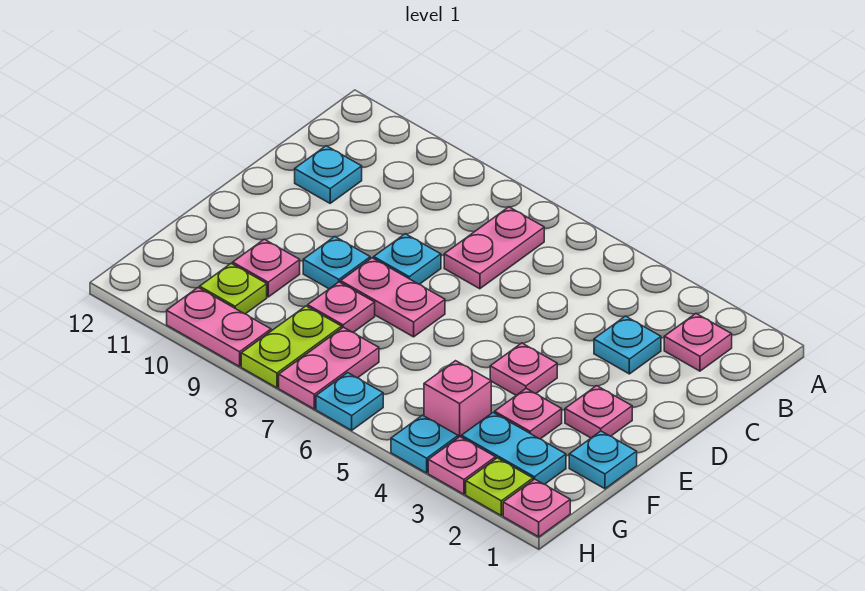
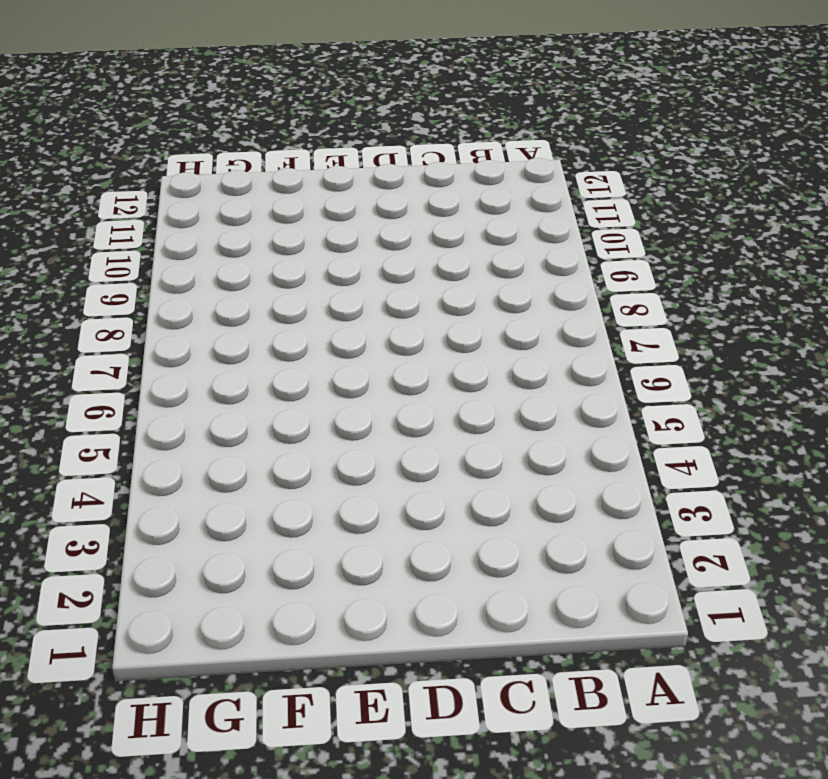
none -> pink plate B2 level 1
none -> pink plate B7:C7 level 1
none -> cyan plate C3 level 1

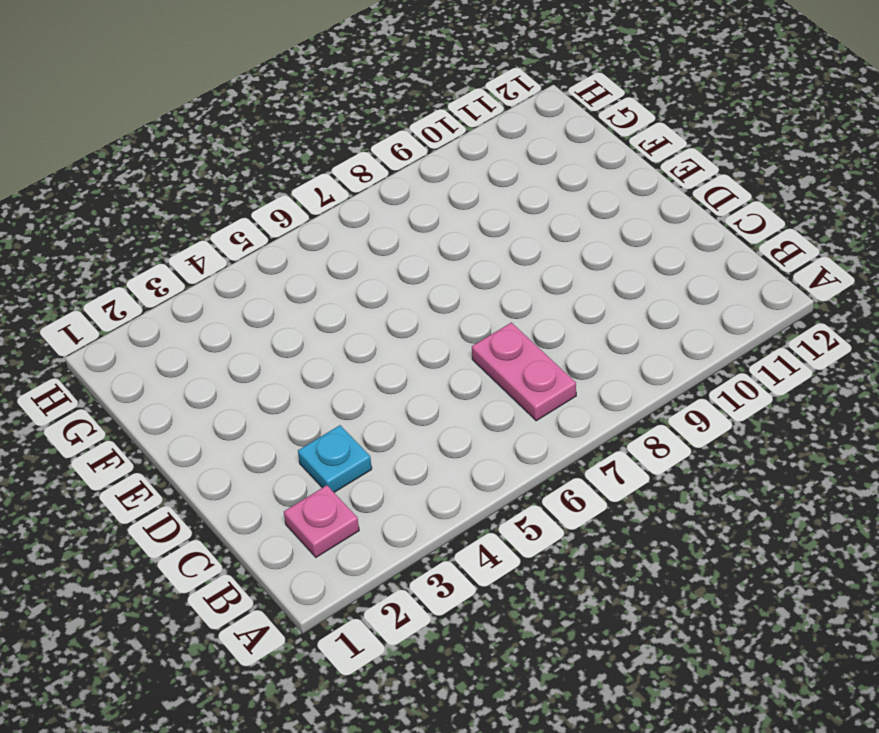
none -> cyan plate C11 level 1
none -> cyan plate D8 level 1
none -> pink plate E2 level 1

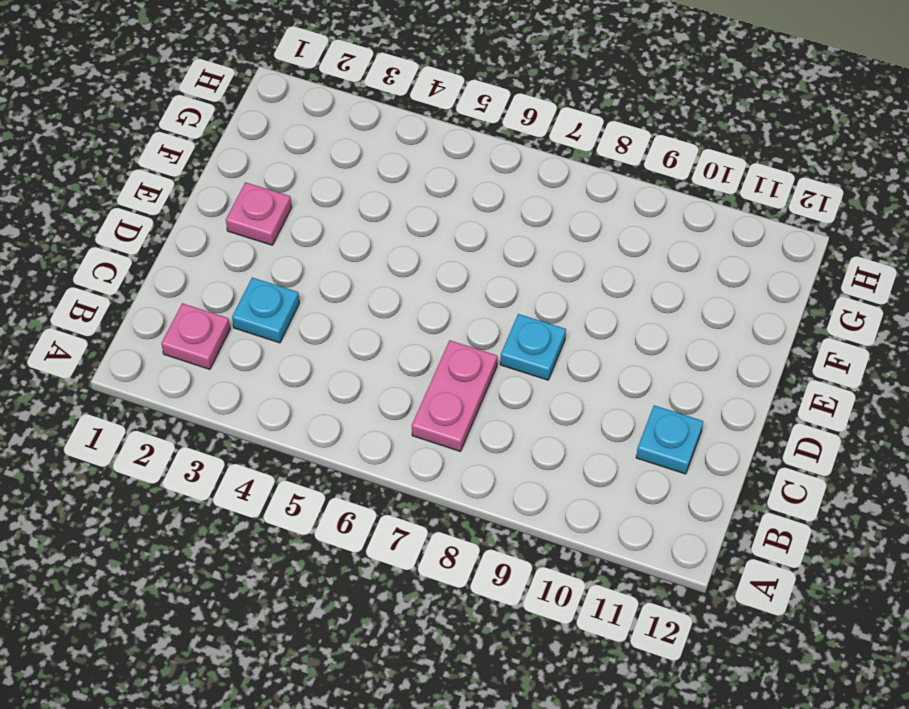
none -> pink plate E4 level 1
none -> pink plate E7:E8 level 1
none -> cyan plate E9 level 1

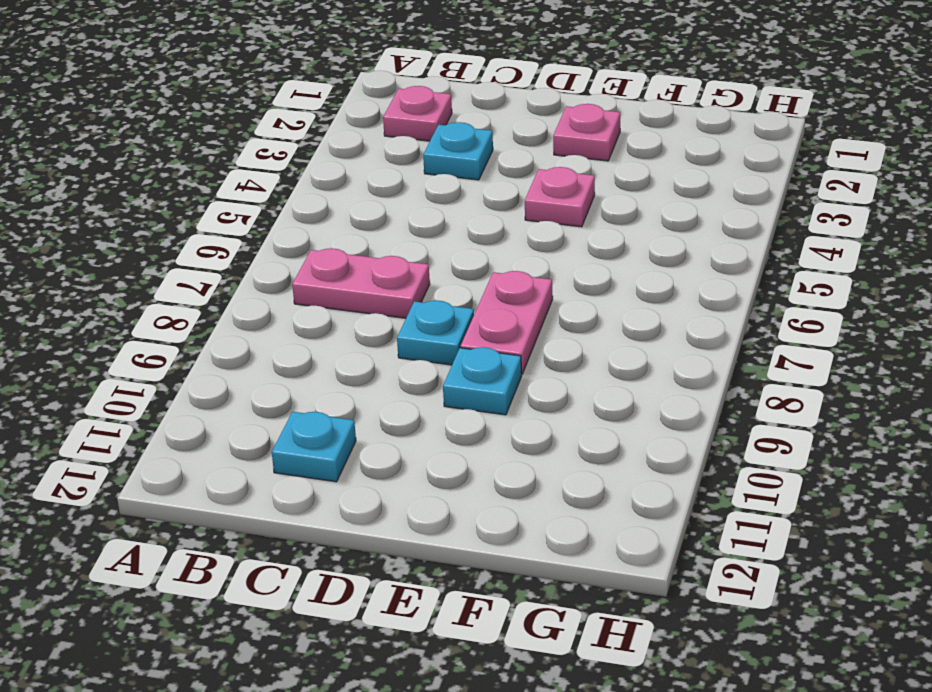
none -> cyan plate F1 level 1
none -> pink plate F3 level 1
none -> pink plate F8 level 1

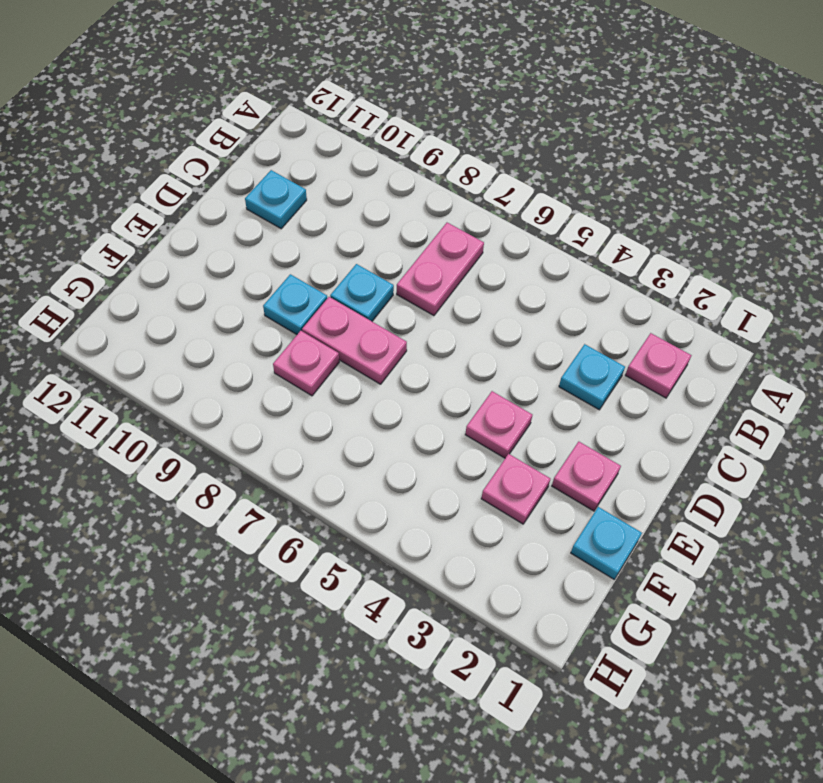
none -> pink plate F10 level 1
none -> cyan plate G2:G3 level 1
none -> pink brick G4 level 1

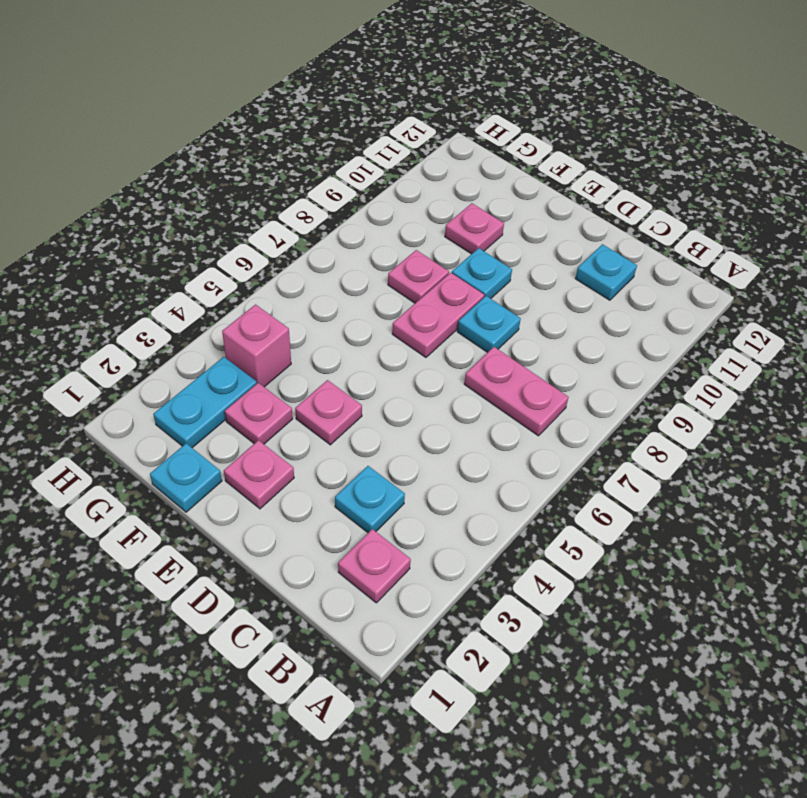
none -> pink plate G7:H7 level 1
none -> lime plate G8:H8 level 1
none -> lime plate G10 level 1

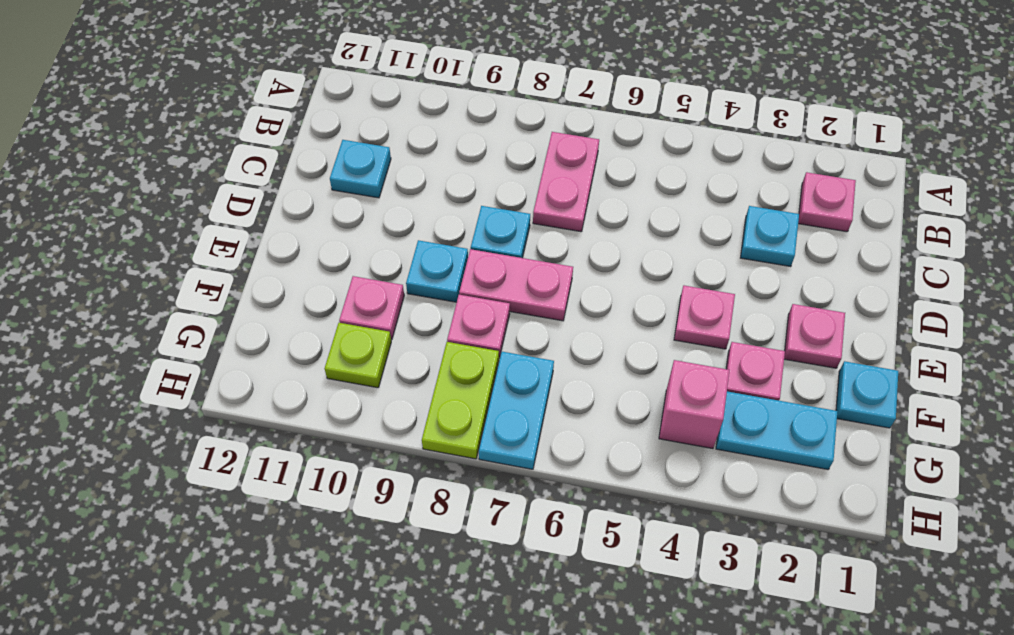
cyan plate G7:H7 level 1 -> pink plate G7:H7 level 1
none -> pink plate H1 level 1
none -> lime plate H2 level 1
none -> pink plate H3 level 1

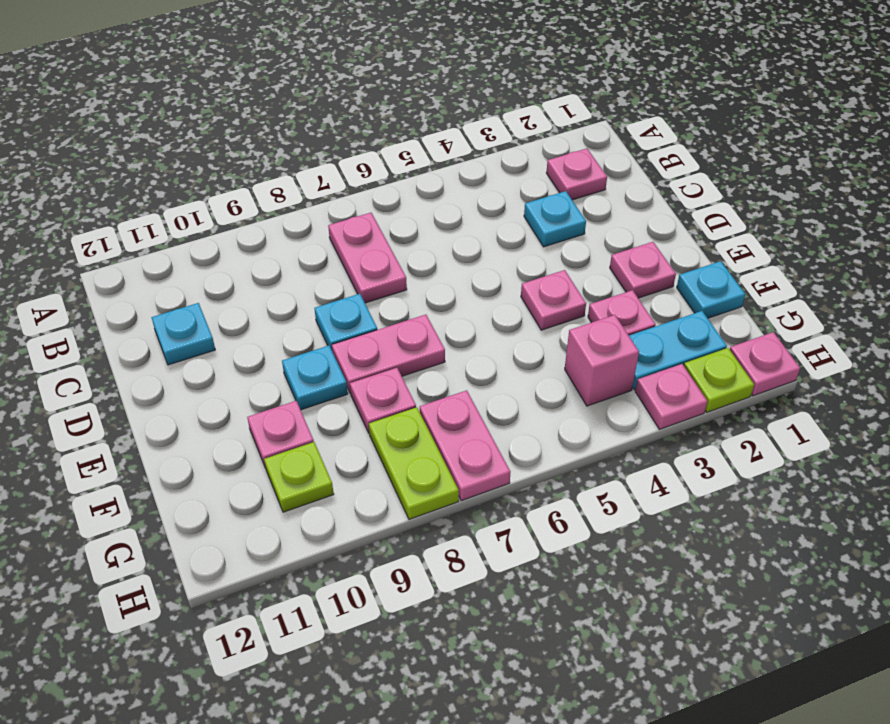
none -> cyan plate H4 level 1
none -> cyan plate H6 level 1
none -> pink plate H9:H10 level 1

